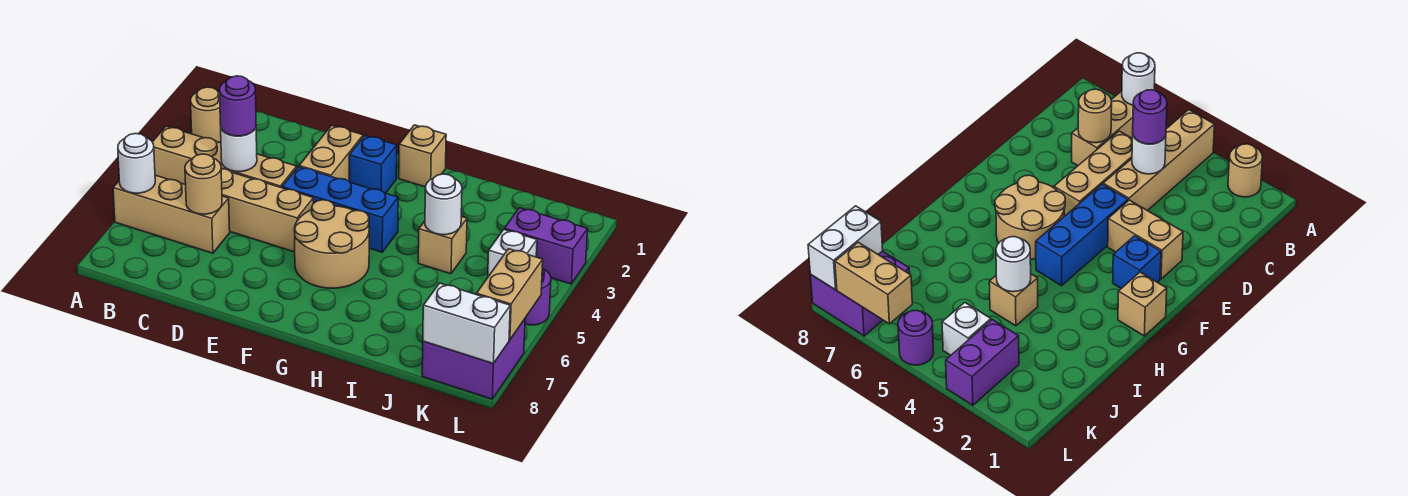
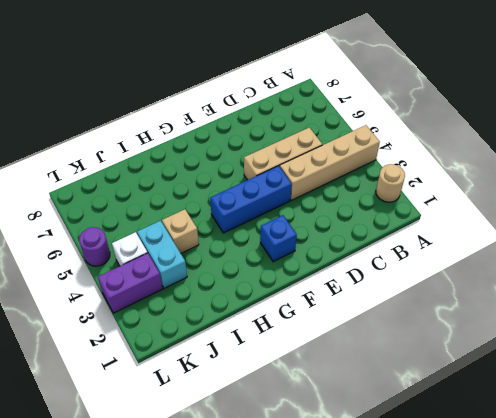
cyan brick J3:J4 level 1 -> none
none -> tan brick A6:C6 level 1
none -> tan brick E2:E3 level 1
none -> tan round brick F5:G6 level 1

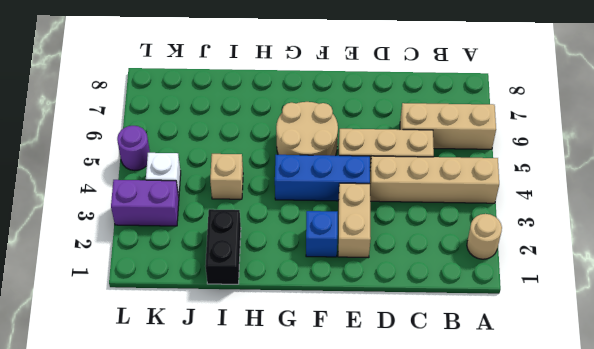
black brick I1:I2 level 1 -> none
none -> tan brick G1 level 1
none -> purple brick K7:L8 level 1
none -> white round brick A6 level 2

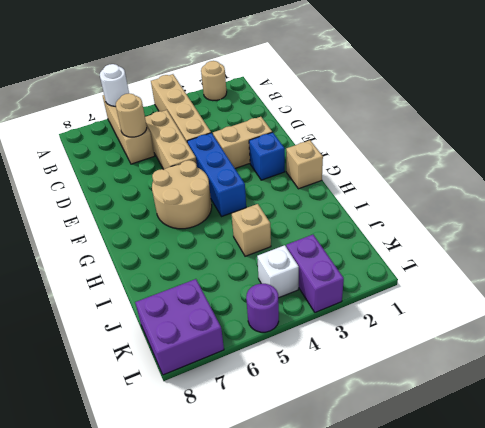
none -> white round brick C4 level 2
none -> white round brick I4 level 2
none -> white brick K8:L8 level 2

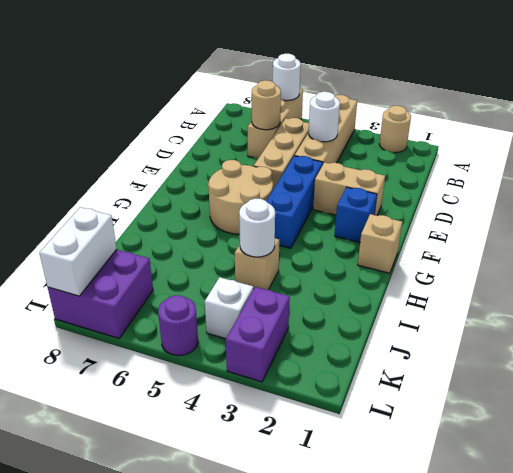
none -> tan brick L6:L7 level 2
none -> purple round brick C4 level 3

